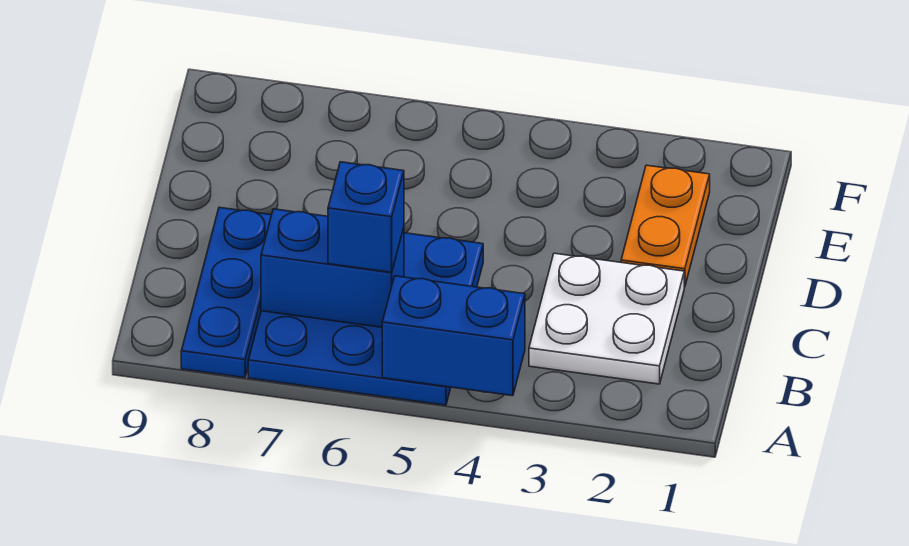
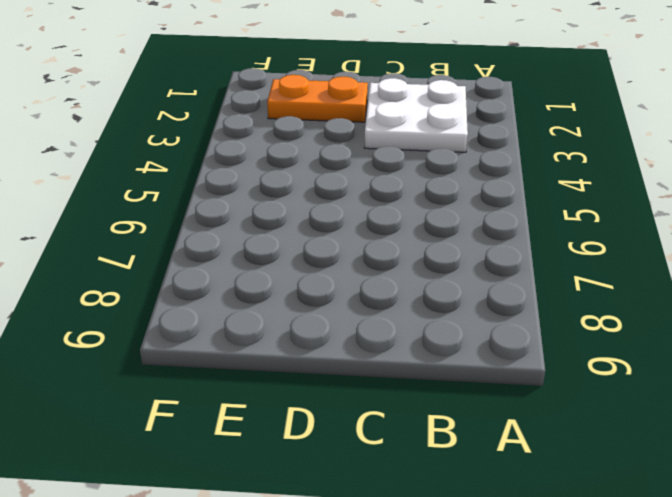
none -> blue plate A5:C7 level 1
none -> blue plate A8:C8 level 1

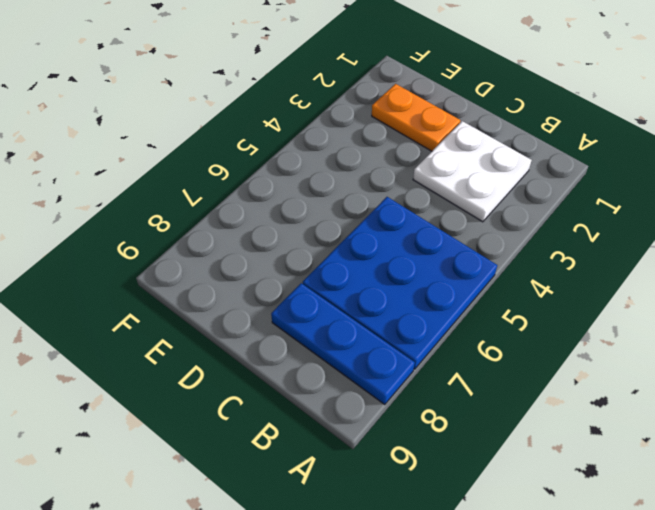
none -> blue brick A4:A5 level 2
none -> blue brick B6:B7 level 2

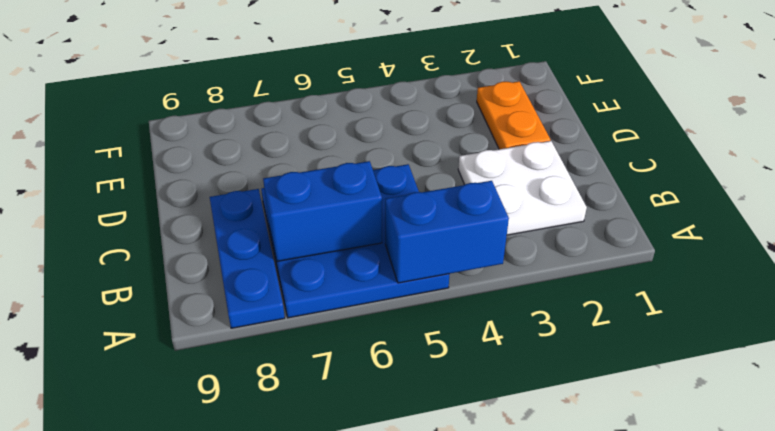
none -> blue brick B6 level 3

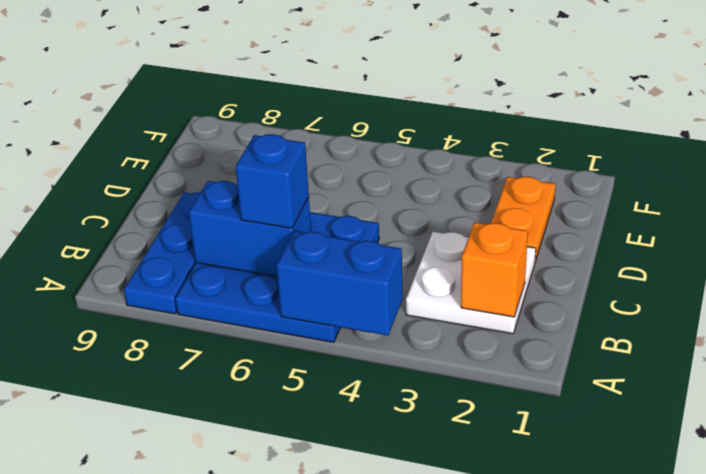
orange brick B2 level 2 -> none

